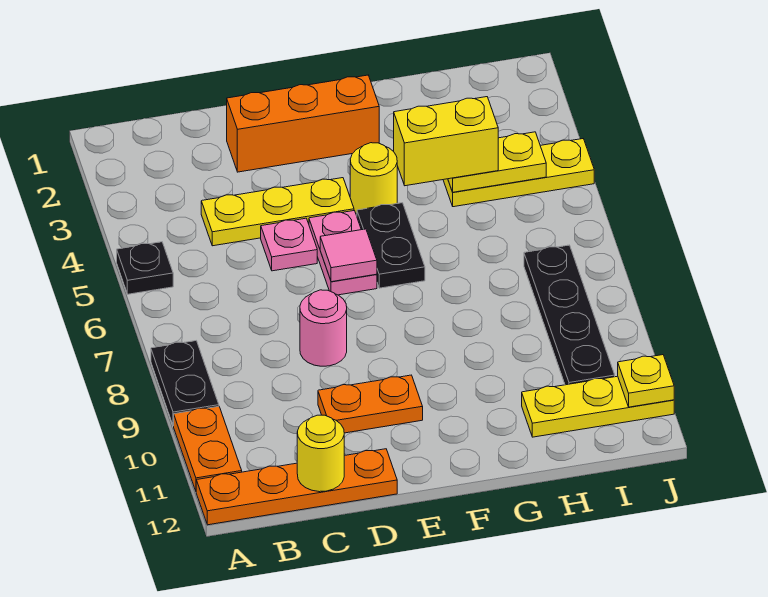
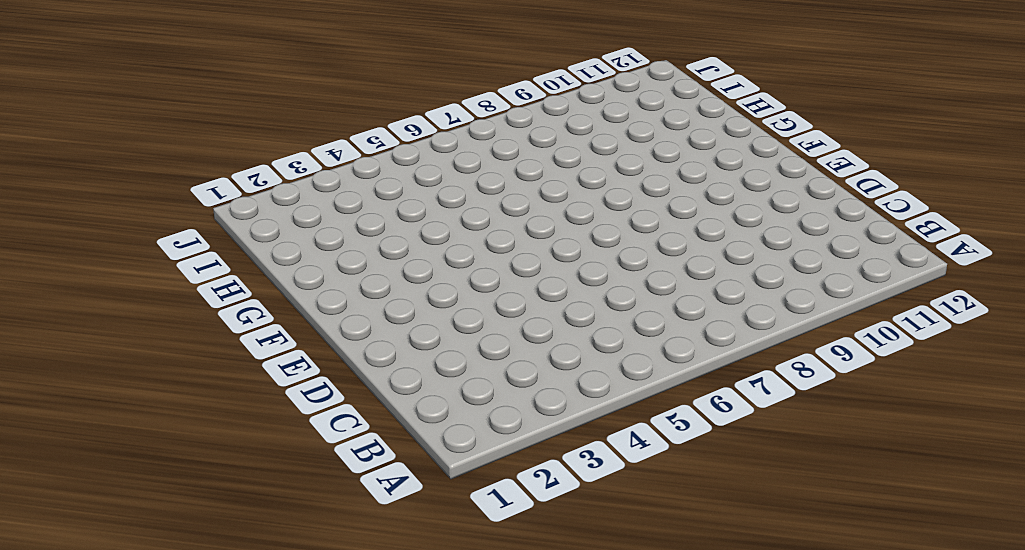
none -> black plate A5 level 1
none -> black plate A8:A9 level 1
none -> orange plate A10:A11 level 1

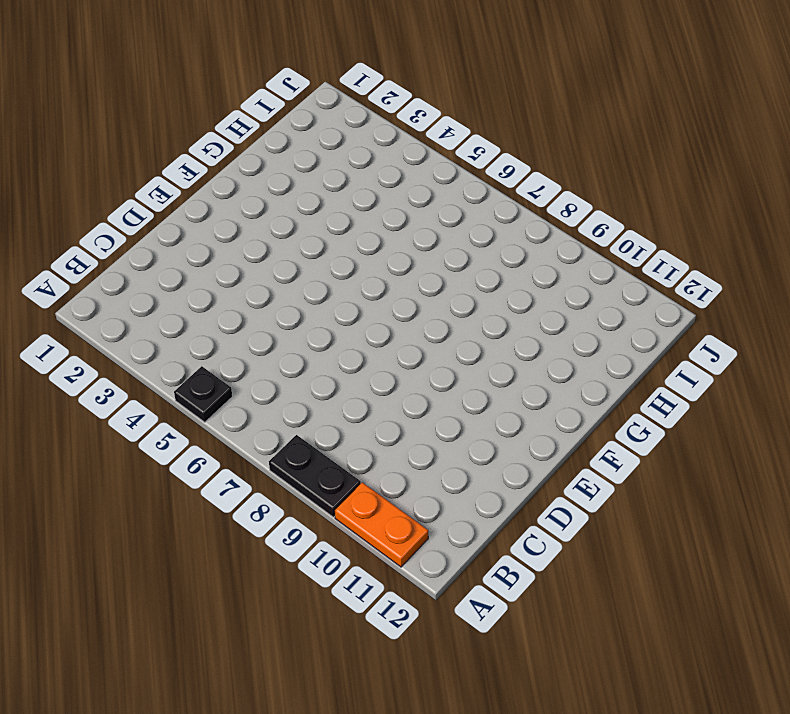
none -> orange plate A12:D12 level 1
none -> yellow plate C4:E4 level 1
none -> orange brick D2:F2 level 1

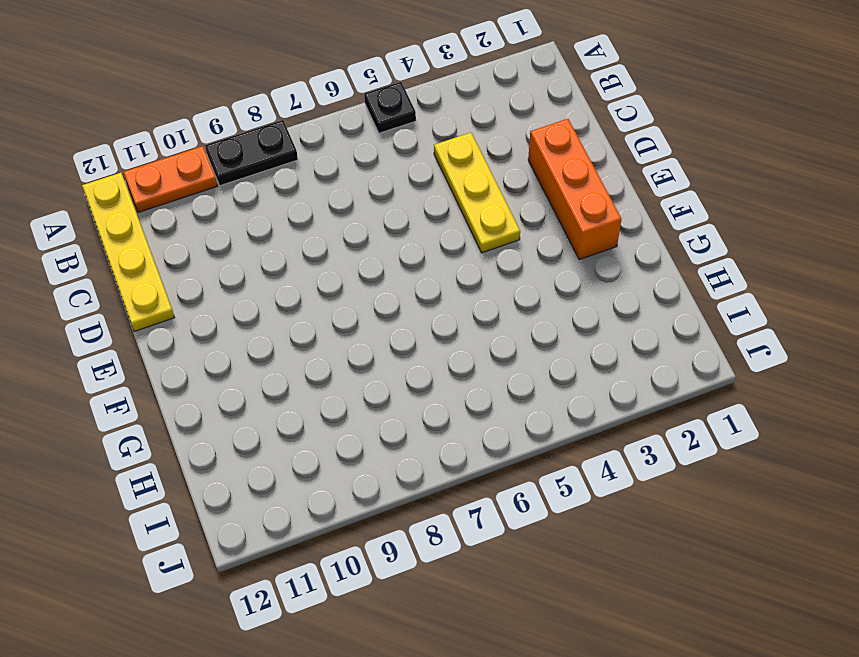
yellow plate A12:D12 level 1 -> orange plate A12:D12 level 1
none -> pink plate D5 level 1
none -> pink round brick D8 level 1
none -> orange plate D10:E10 level 1

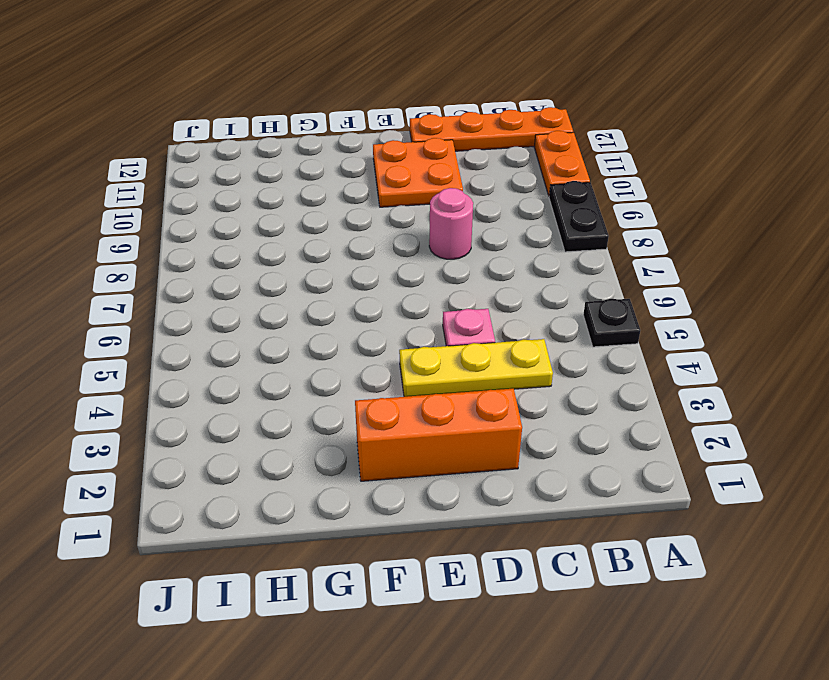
orange plate D10:E11 level 1 -> orange plate D10:E10 level 1
none -> pink plate E5:E6 level 1
none -> yellow round brick F4 level 1
none -> black plate F5:F6 level 1

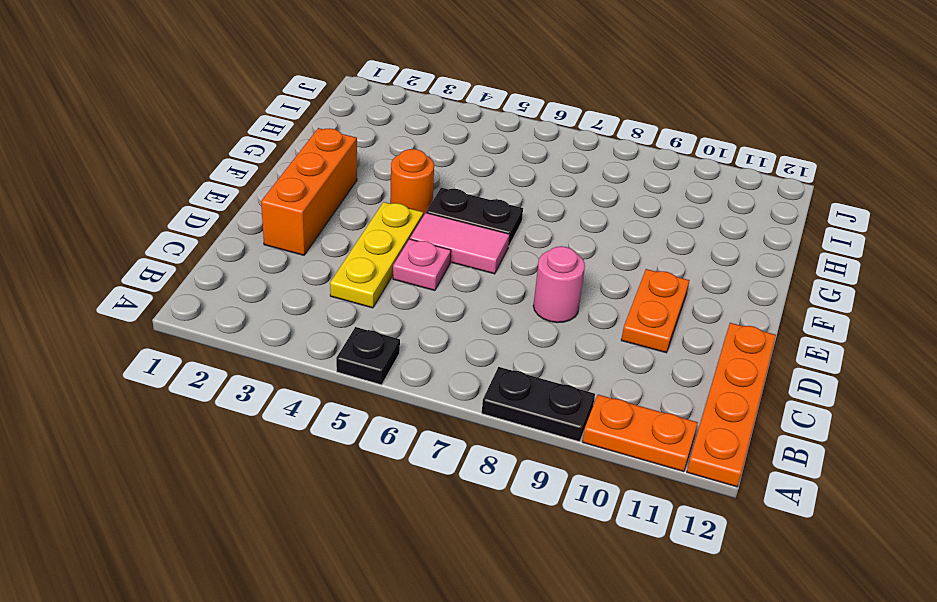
pink tile E5:E6 level 1 -> pink plate E5:E6 level 1
orange round brick F4 level 1 -> yellow round brick F4 level 1
none -> yellow plate H4:J4 level 1
none -> yellow plate H11:J11 level 1
none -> black plate I7:I10 level 1

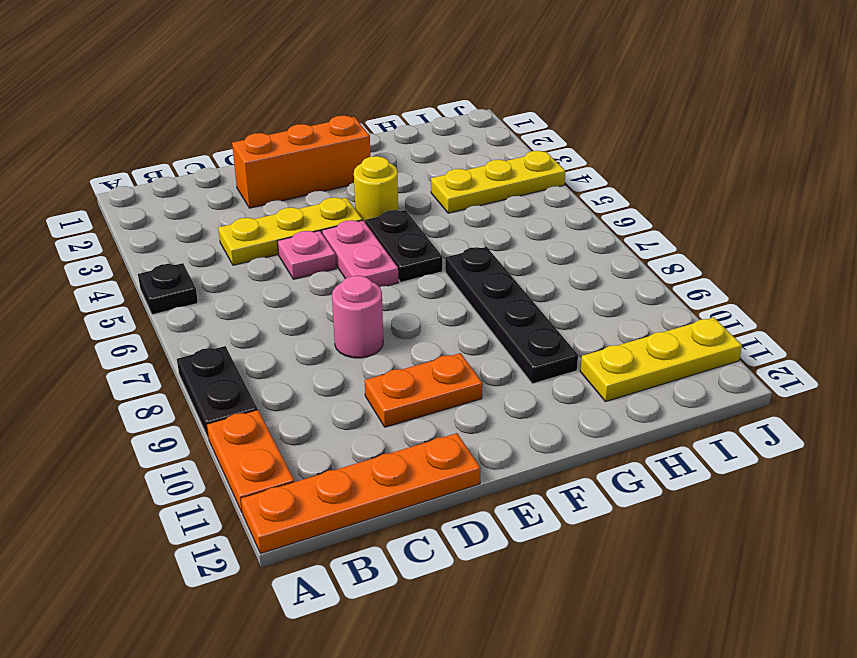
black plate G7:G10 level 1 -> black plate I7:I10 level 1
none -> yellow round brick C12 level 2
none -> pink tile E6 level 2
none -> yellow plate H4:I4 level 2

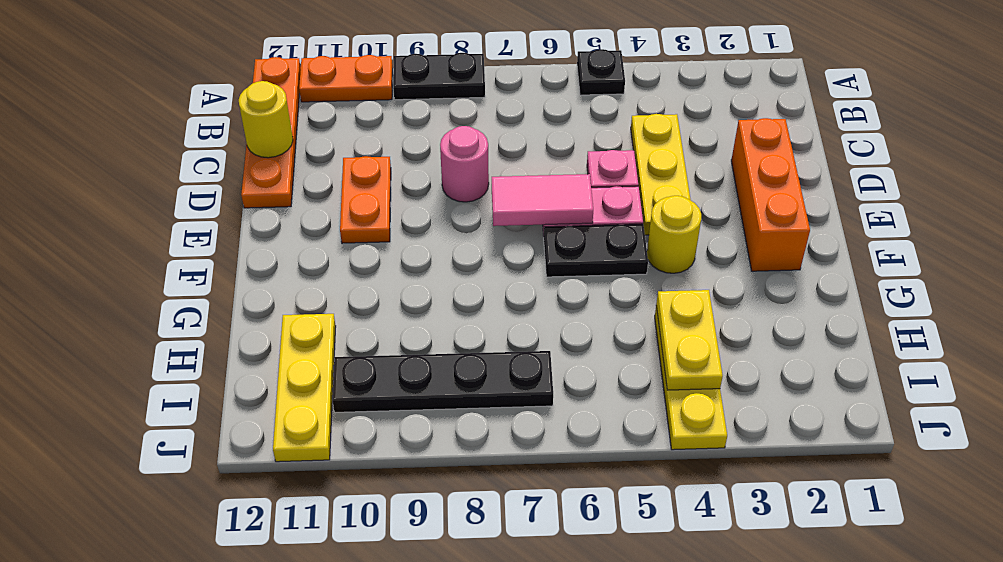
pink tile E6:E7 level 2 -> pink tile E6 level 2
none -> yellow plate J11 level 2
none -> yellow brick G4:H4 level 3

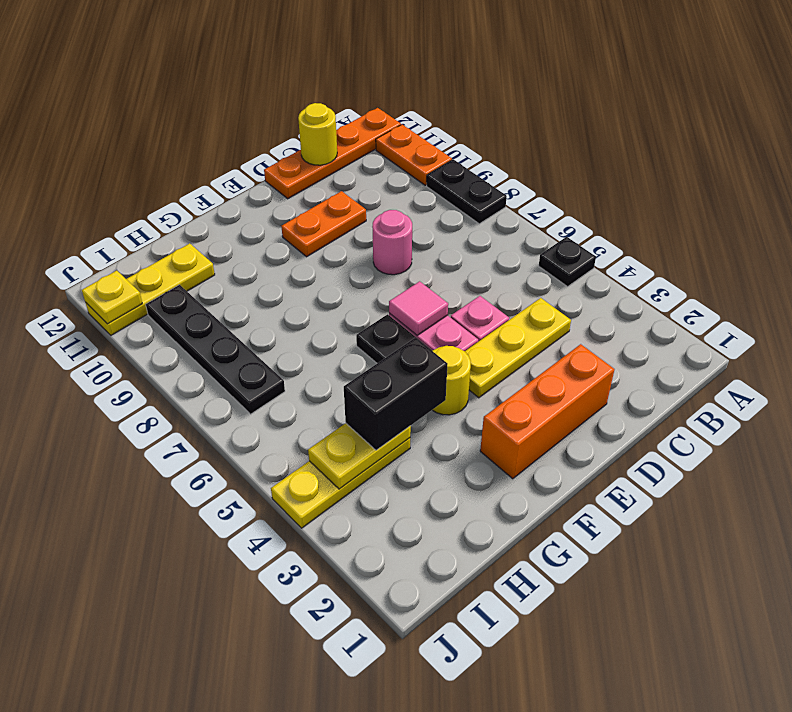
black brick G4:H4 level 3 -> yellow brick G4:H4 level 3

